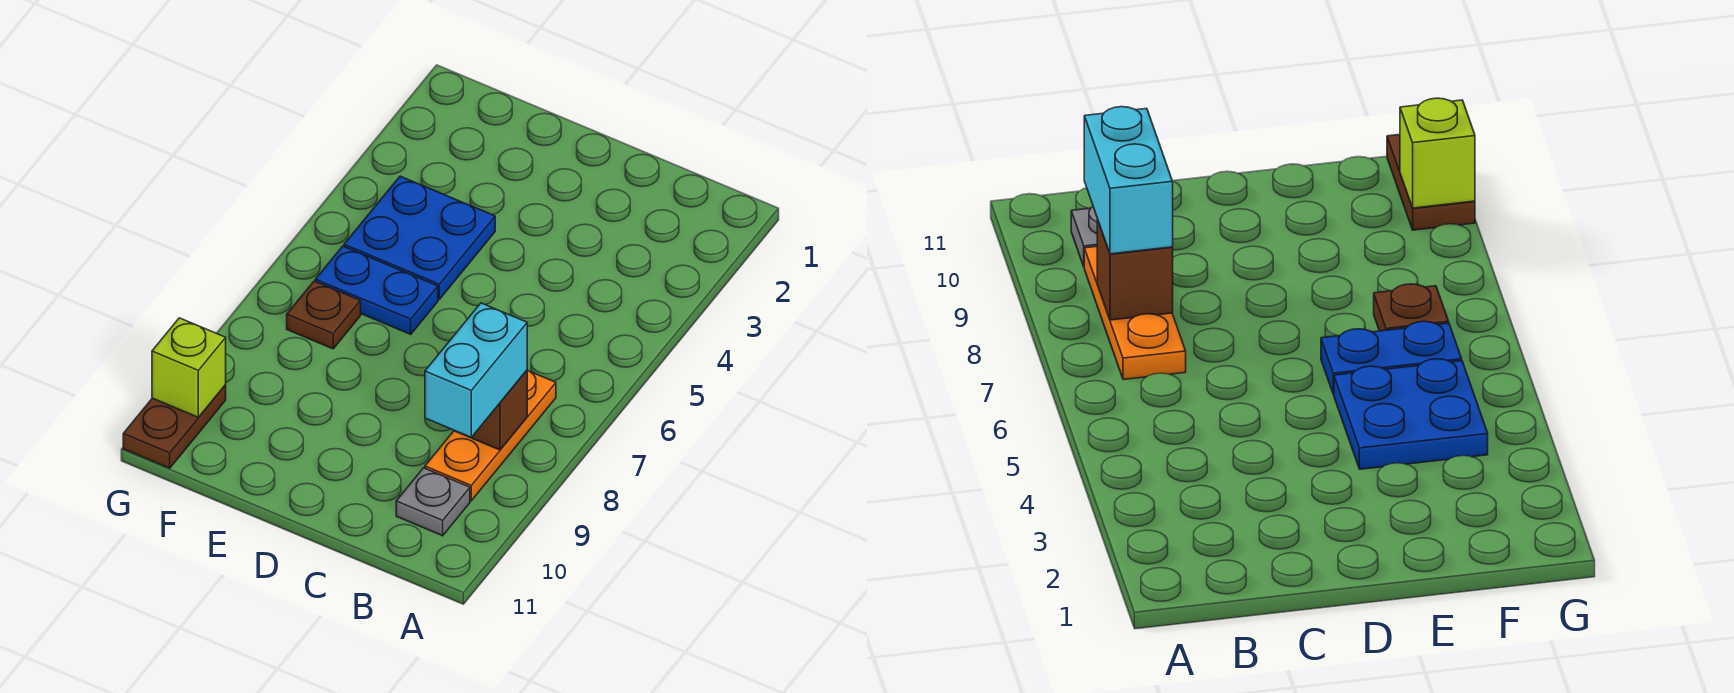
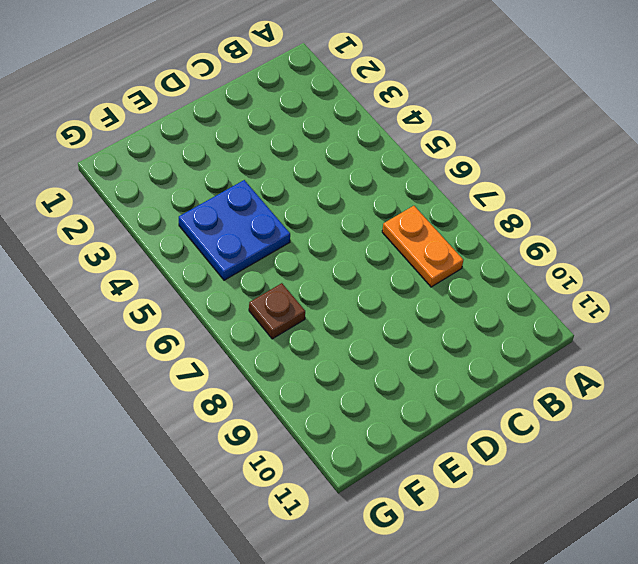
orange plate B7:B8 level 1 -> orange plate B7:B9 level 1
none -> grey plate B10 level 1
none -> blue plate E6:F6 level 1

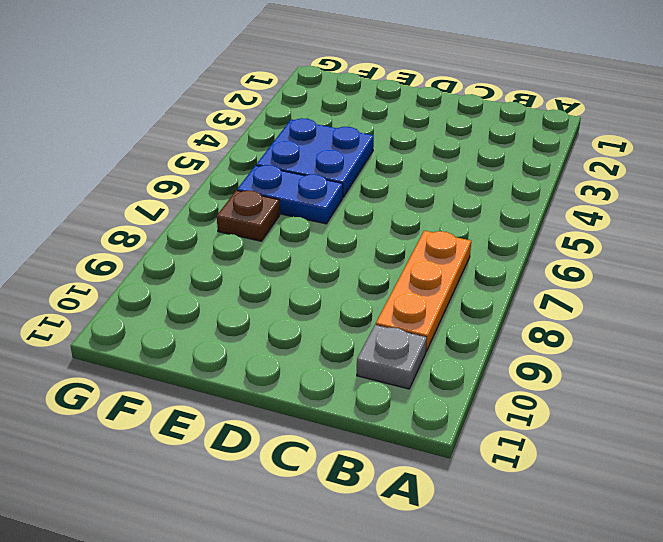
none -> brown plate G10:G11 level 1
none -> brown brick B8 level 2

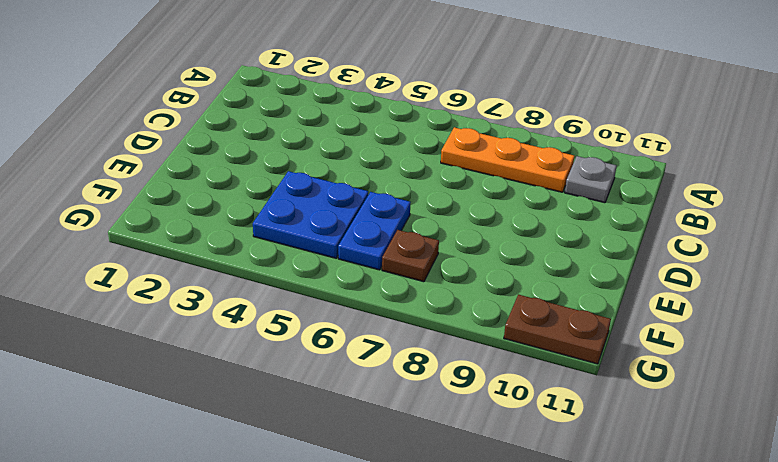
none -> brown brick B8 level 2
none -> lime brick G10 level 2

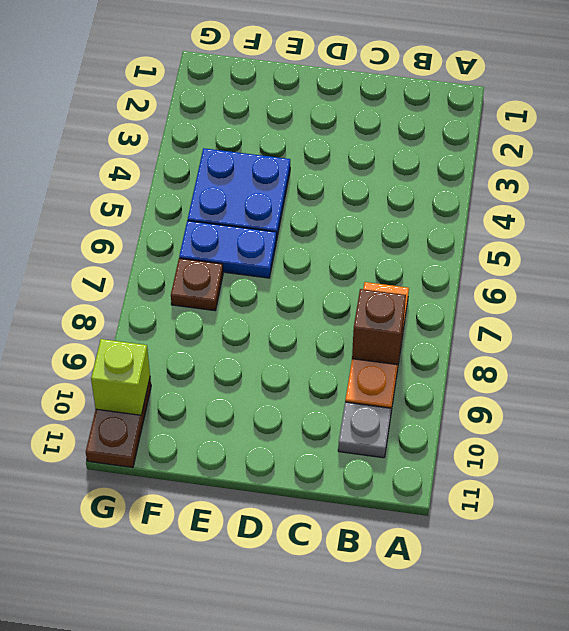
none -> cyan brick B8:B9 level 3

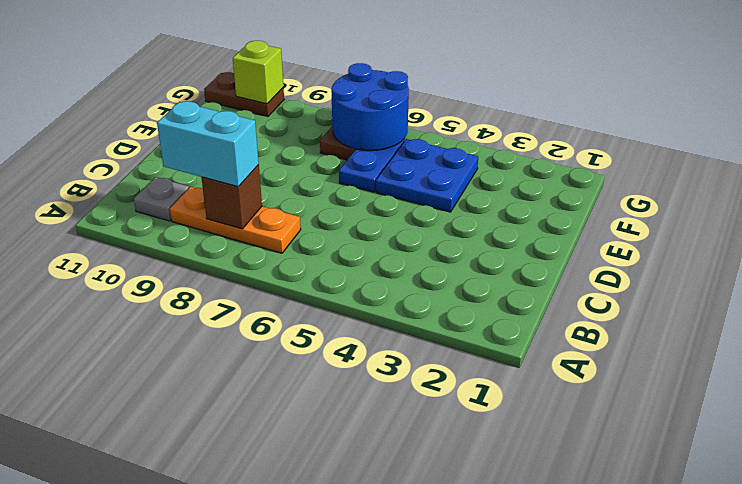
blue round brick F6:G7 level 2 -> none

